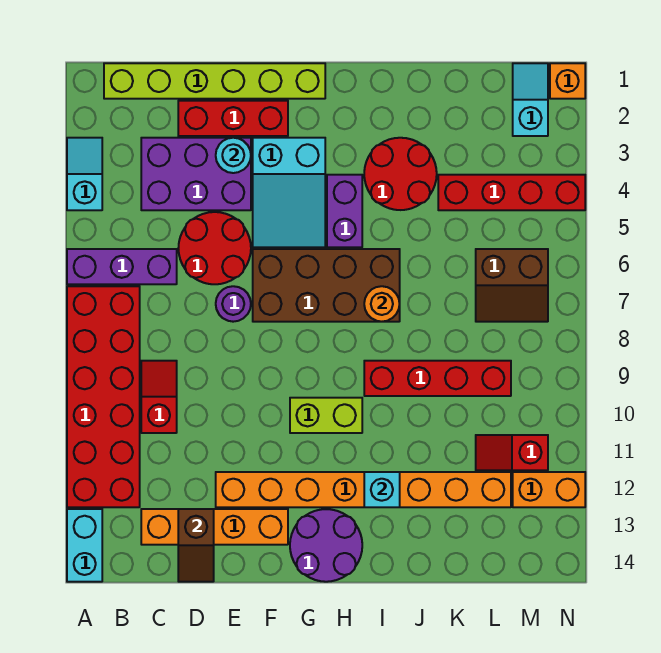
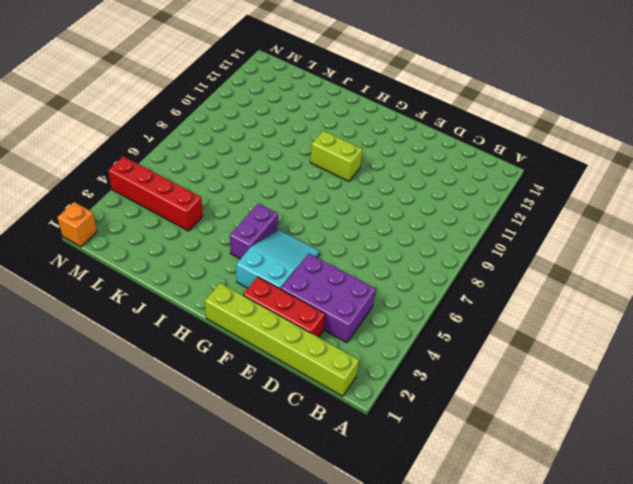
none -> cyan slope A3:A4 level 1 top 4
none -> purple brick A6:C6 level 1
none -> red brick A7:B12 level 1

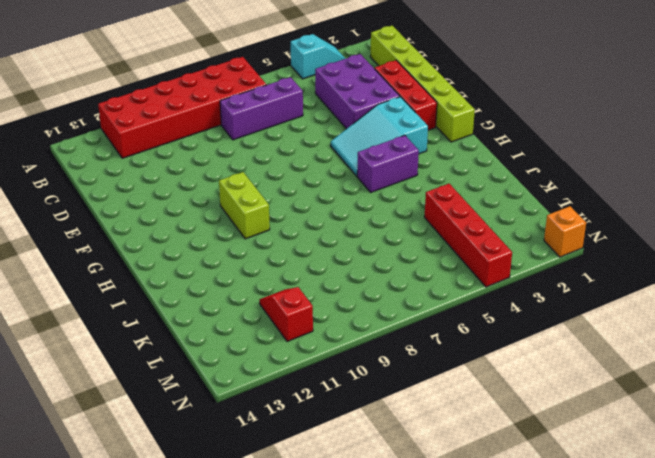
purple brick C6:C8 level 1 -> purple brick A6:C6 level 1
none -> cyan brick A13:A14 level 1
none -> red slope C9:C10 level 1 top 10
none -> orange brick C13:F13 level 1

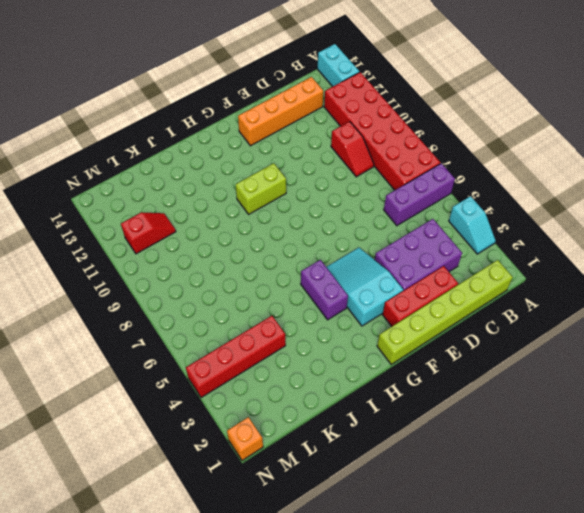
none -> red round brick D5:E6 level 1
none -> purple round brick E7 level 1
none -> orange brick E12:L12 level 1

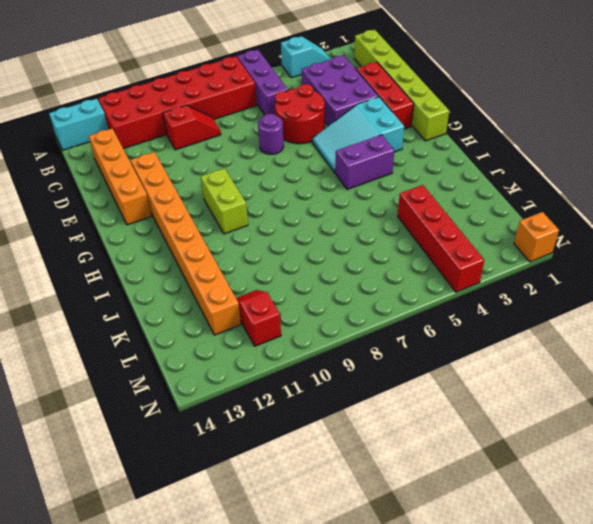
none -> brown brick F6:I7 level 1
none -> purple round brick G13:H14 level 1
none -> red round brick I3:J4 level 1

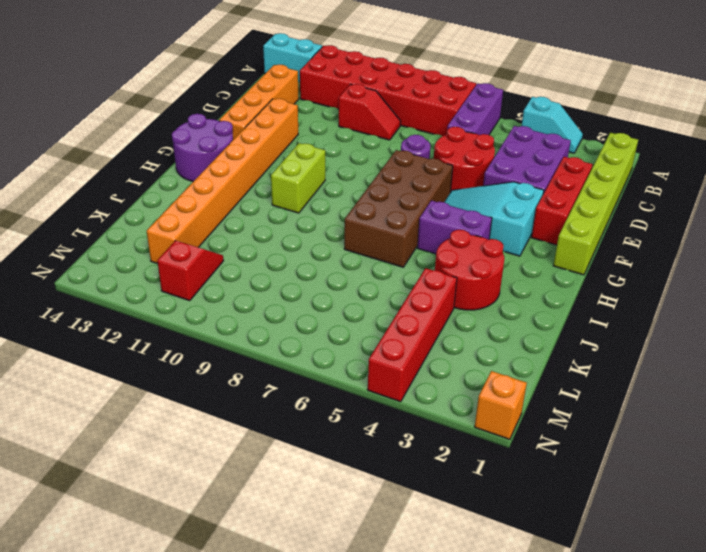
none -> red brick I9:L9 level 1
none -> brown slope L6:M7 level 1 top 6
none -> cyan slope M1:M2 level 1 top 2

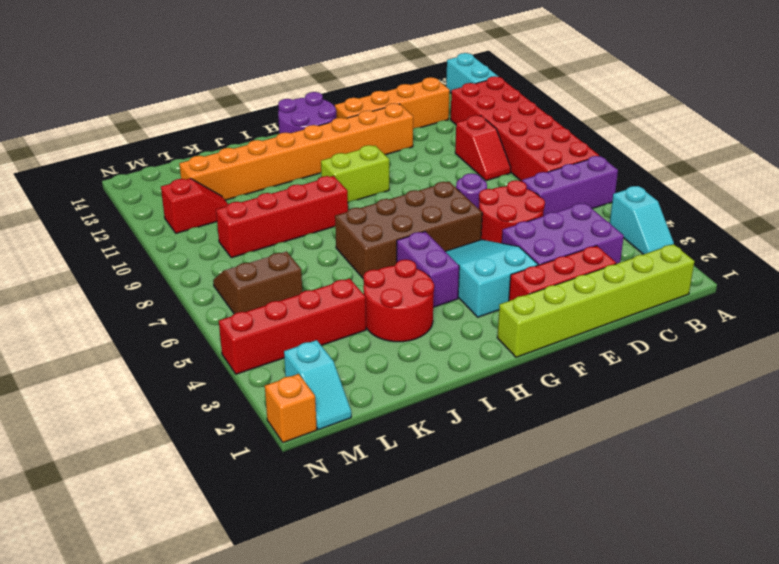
none -> orange brick M12:N12 level 1
none -> brown slope D13:D14 level 2 top 13
none -> cyan round brick E3 level 2

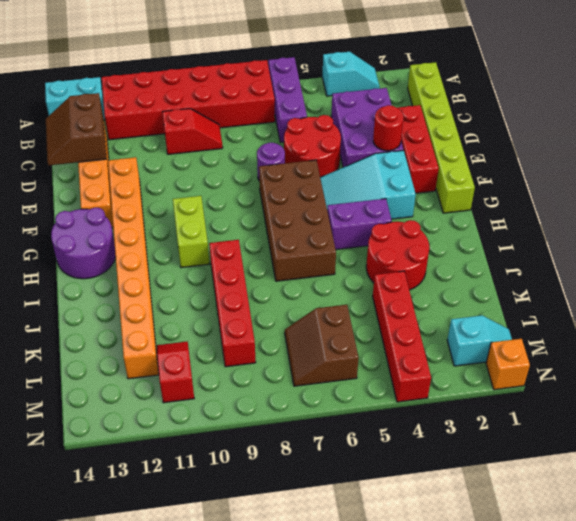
brown slope C13:D14 level 2 top 13 -> brown slope D13:D14 level 2 top 13
red round brick E3 level 2 -> cyan round brick E3 level 2
none -> orange brick M12:N12 level 1
none -> orange round brick I7 level 2
none -> cyan brick I12 level 2

